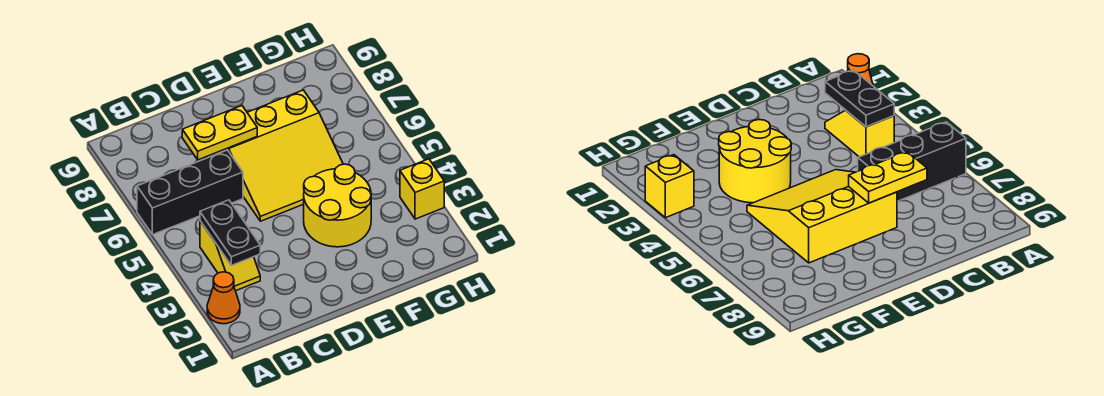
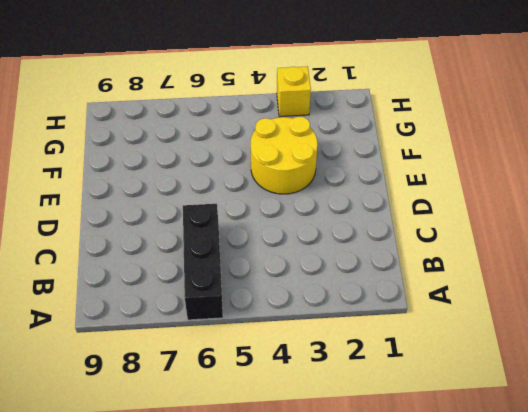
none -> orange cone A2 level 1
none -> yellow slope B3:B4 level 1 top 4

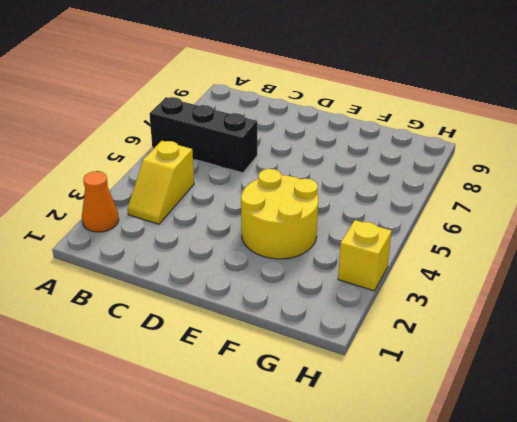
none -> yellow slope D5:F7 level 1 top 7
none -> black plate B3:B4 level 2

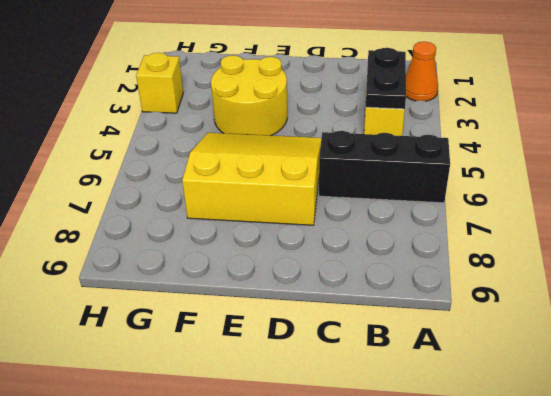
none -> yellow plate C7:D7 level 2

